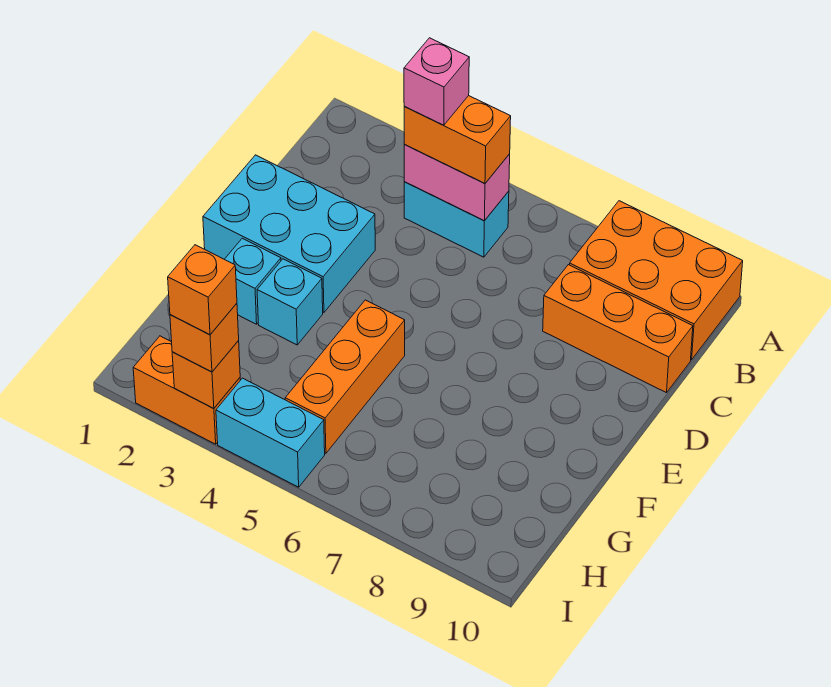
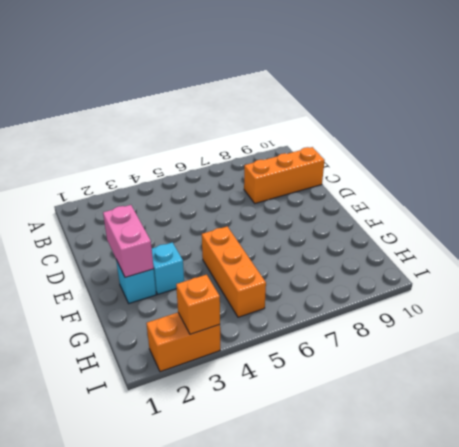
pink brick E2:F2 level 2 -> pink brick B4:B5 level 2
none -> orange brick A8:B10 level 1
none -> cyan brick B4:B5 level 1
none -> cyan brick D1:E3 level 1

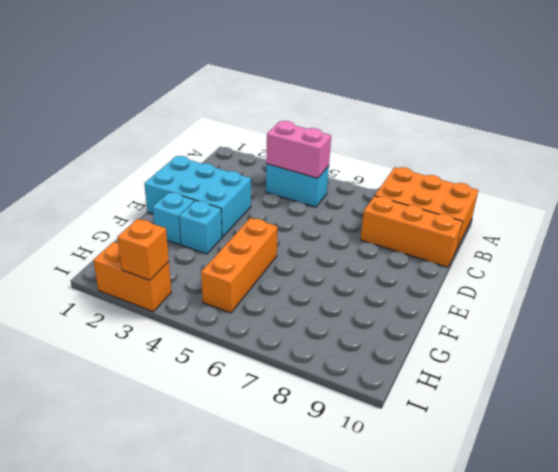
none -> cyan brick I4:I5 level 1
none -> orange brick B4:B5 level 3
none -> orange brick I3 level 3

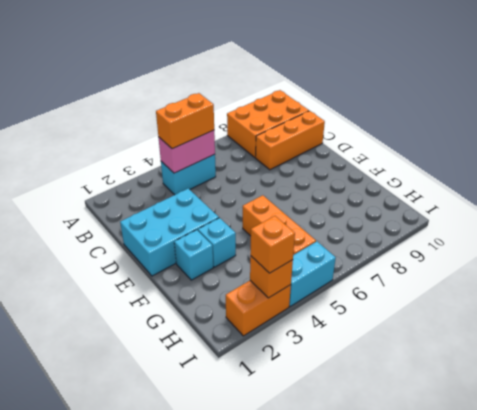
none -> pink brick B4 level 4
none -> orange brick I3 level 4

